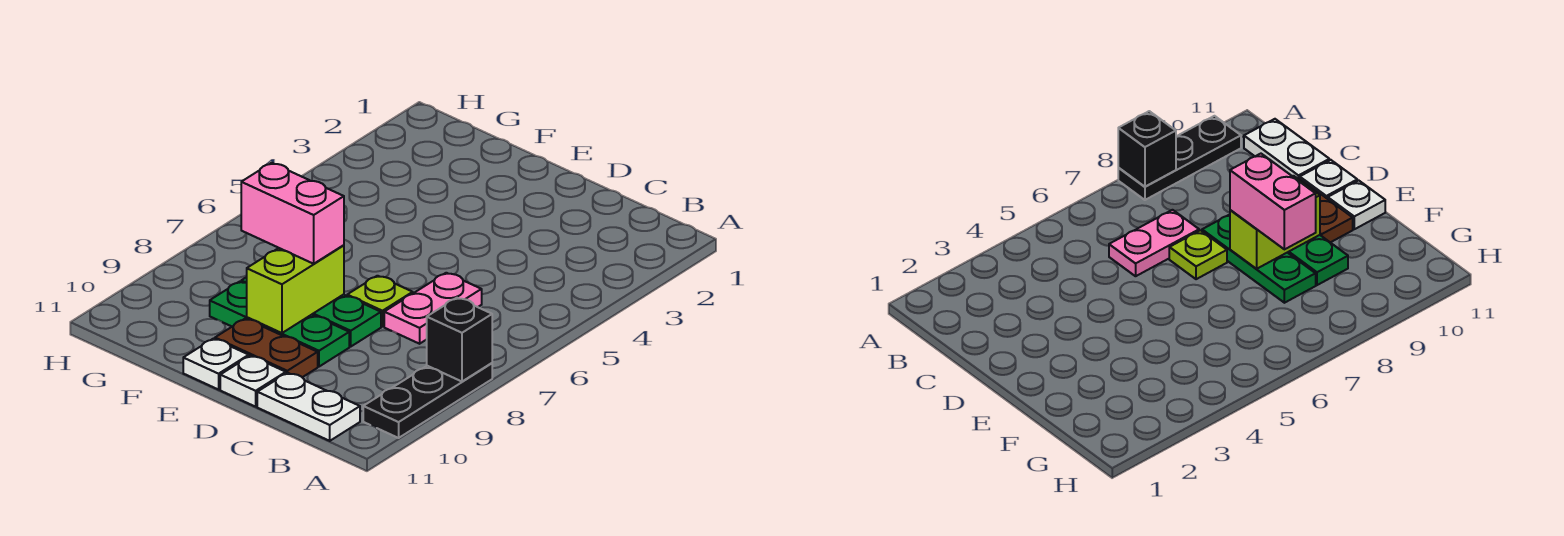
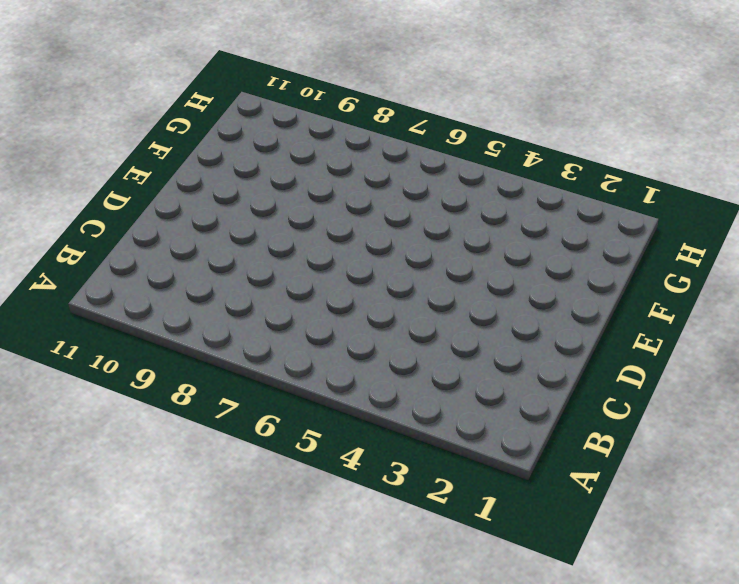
none -> black plate A8:A10 level 1
none -> white plate B11:C11 level 1
none -> pink plate C6:C7 level 1

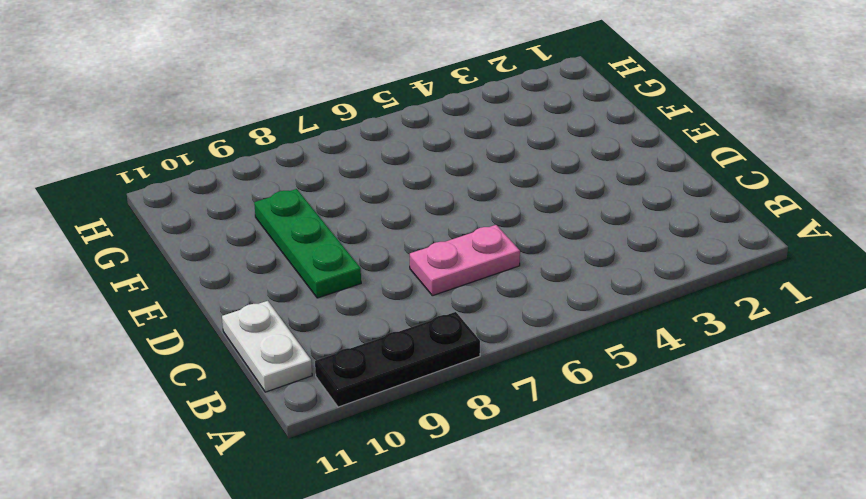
none -> lime plate D7 level 1
none -> green plate D8:F8 level 1
none -> brown plate D10:E10 level 1

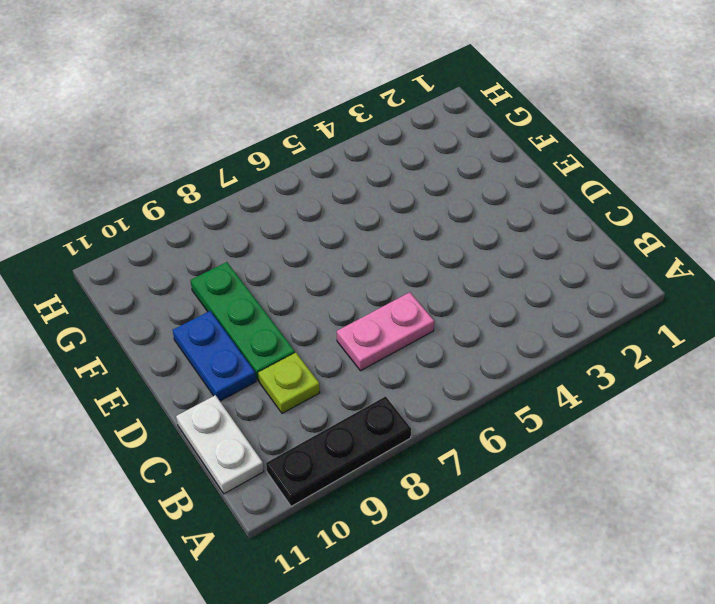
lime plate C9 level 1 -> lime plate D7 level 1
blue plate D10:E10 level 1 -> brown plate D10:E10 level 1
none -> green plate D8:F8 level 1
none -> white plate D11 level 1
none -> white plate E11 level 1

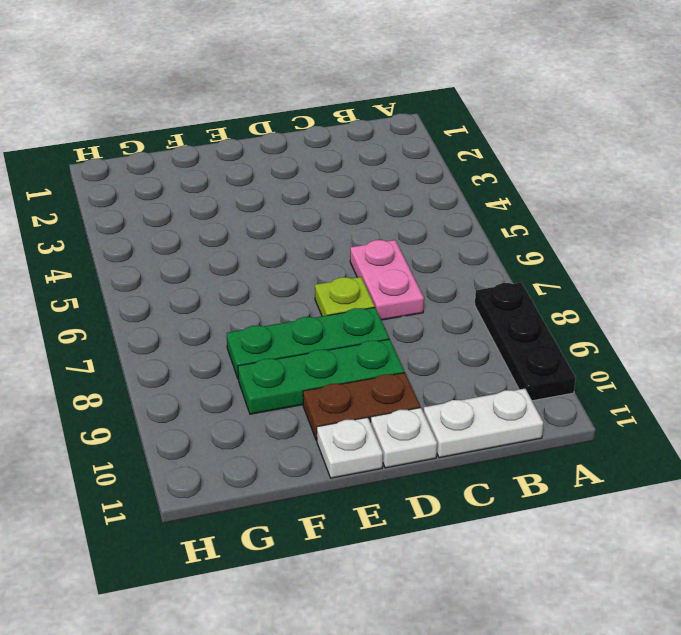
none -> black brick A8 level 2
none -> lime brick E8:E9 level 2
none -> pink brick E8:F8 level 3

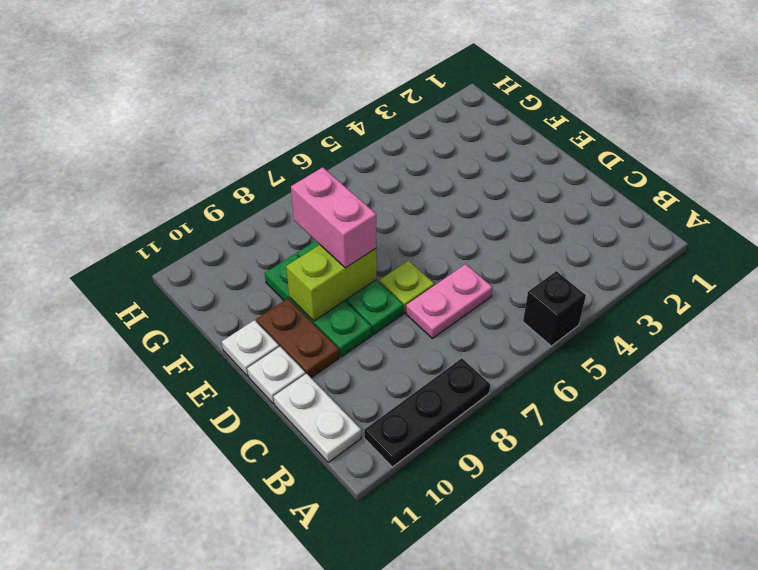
black brick A5 level 1 -> black brick A8 level 2

